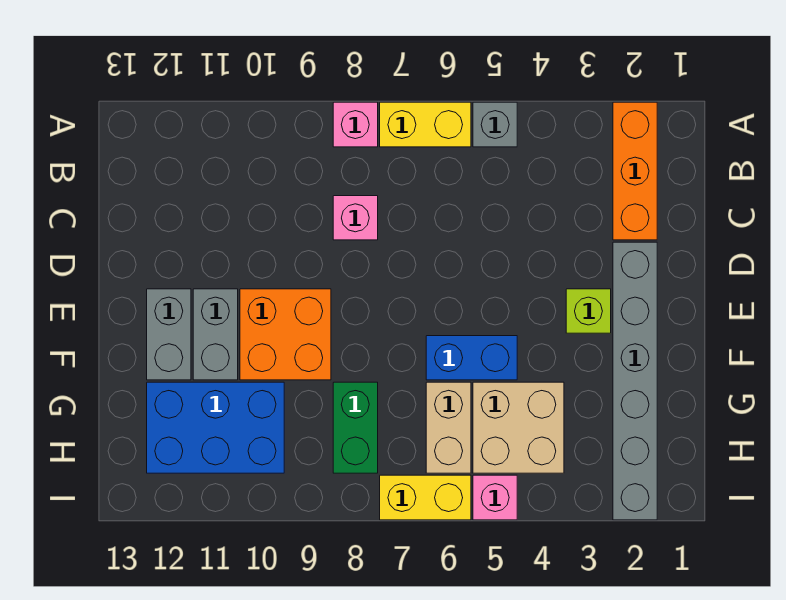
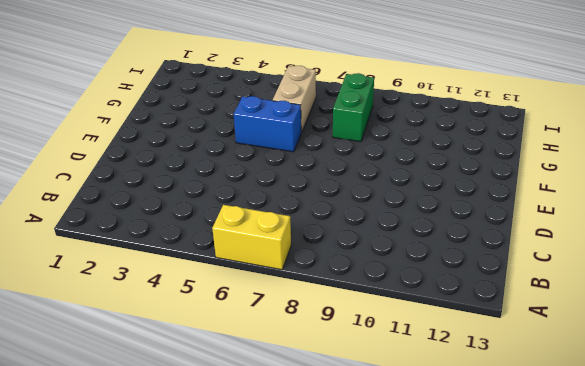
none -> orange brick A2:C2 level 1
none -> grey brick A5 level 1
none -> pink brick A8 level 1

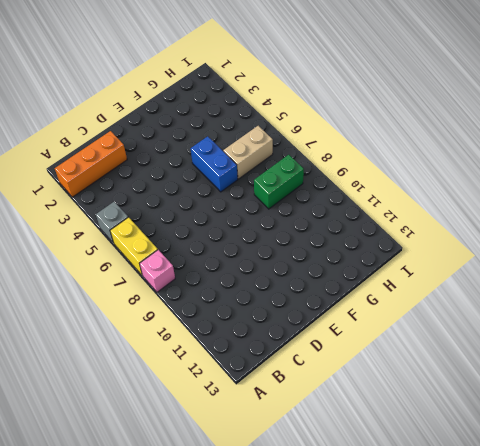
none -> pink brick C8 level 1
none -> grey brick D2:I2 level 1
none -> lime brick E3 level 1

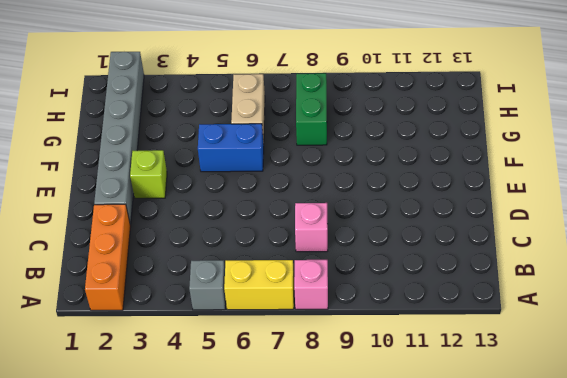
none -> orange brick E9:F10 level 1
none -> grey brick E11:F11 level 1
none -> grey brick E12:F12 level 1

